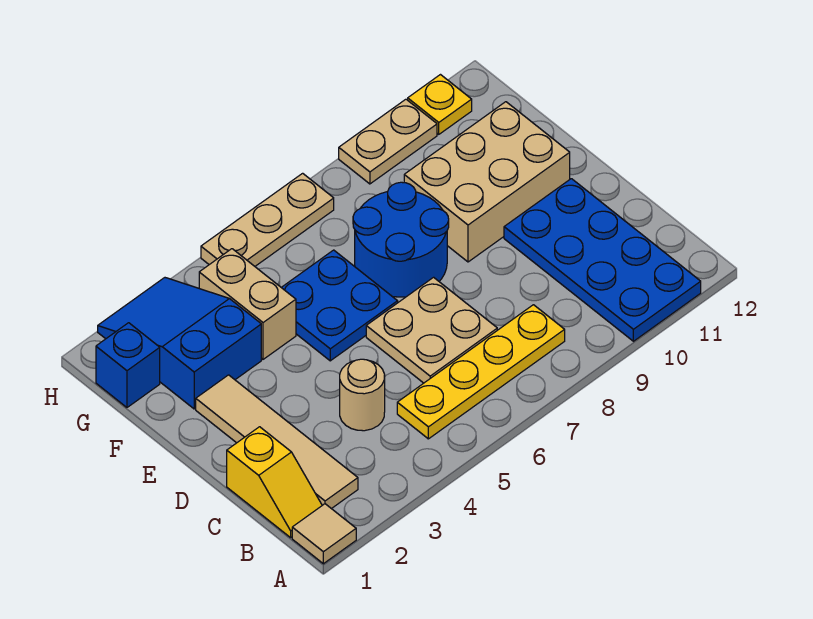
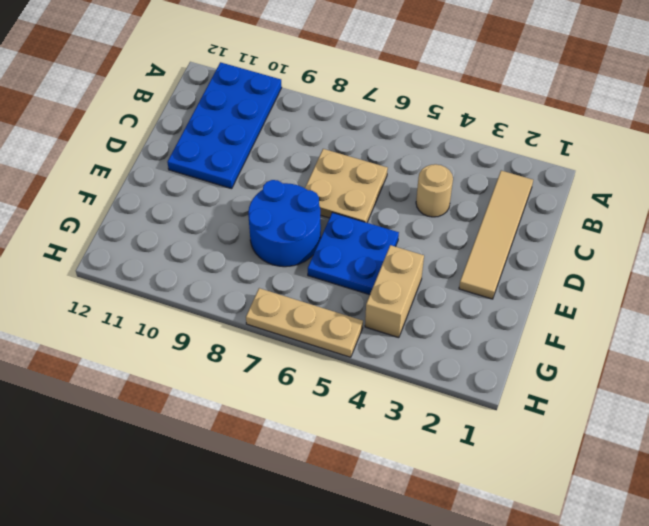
none -> tan tile A1 level 1
none -> yellow slope B1:C1 level 1 top C
none -> yellow plate B5:B8 level 1

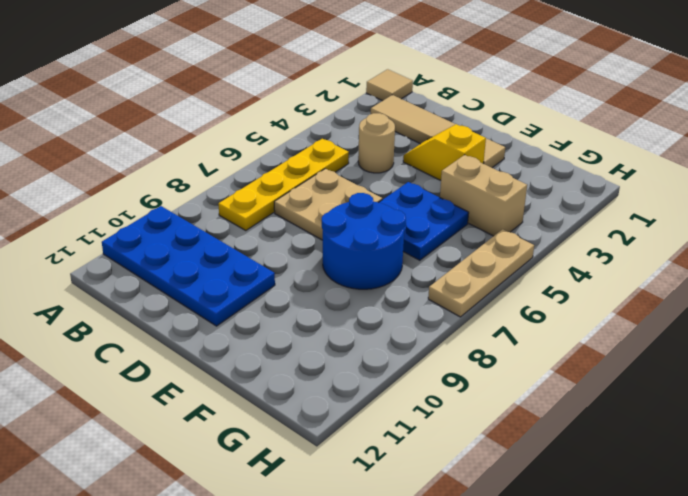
yellow slope D3:E3 level 1 top E -> yellow slope B1:C1 level 1 top C
none -> tan brick E9:F11 level 1
none -> blue slope F2:H3 level 1 top F
none -> blue brick G1 level 1

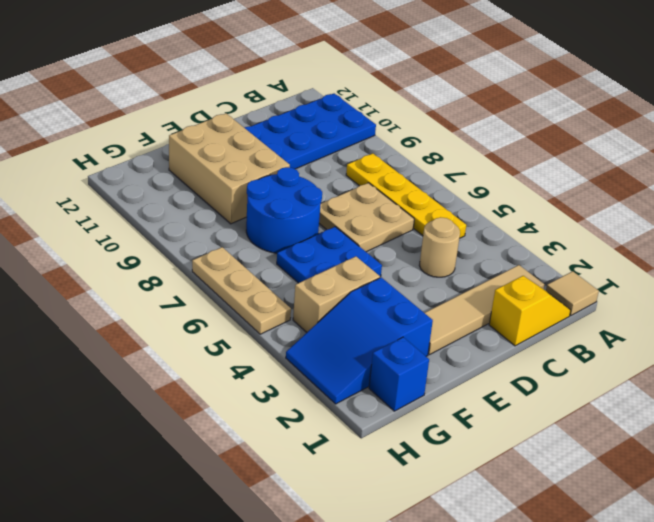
none -> tan plate H9:H10 level 1
none -> yellow plate H11 level 1

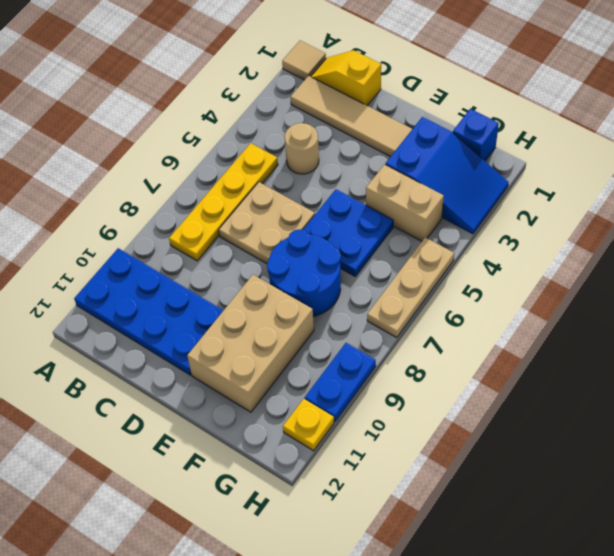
blue plate H9:H10 level 1 -> tan plate H9:H10 level 1

